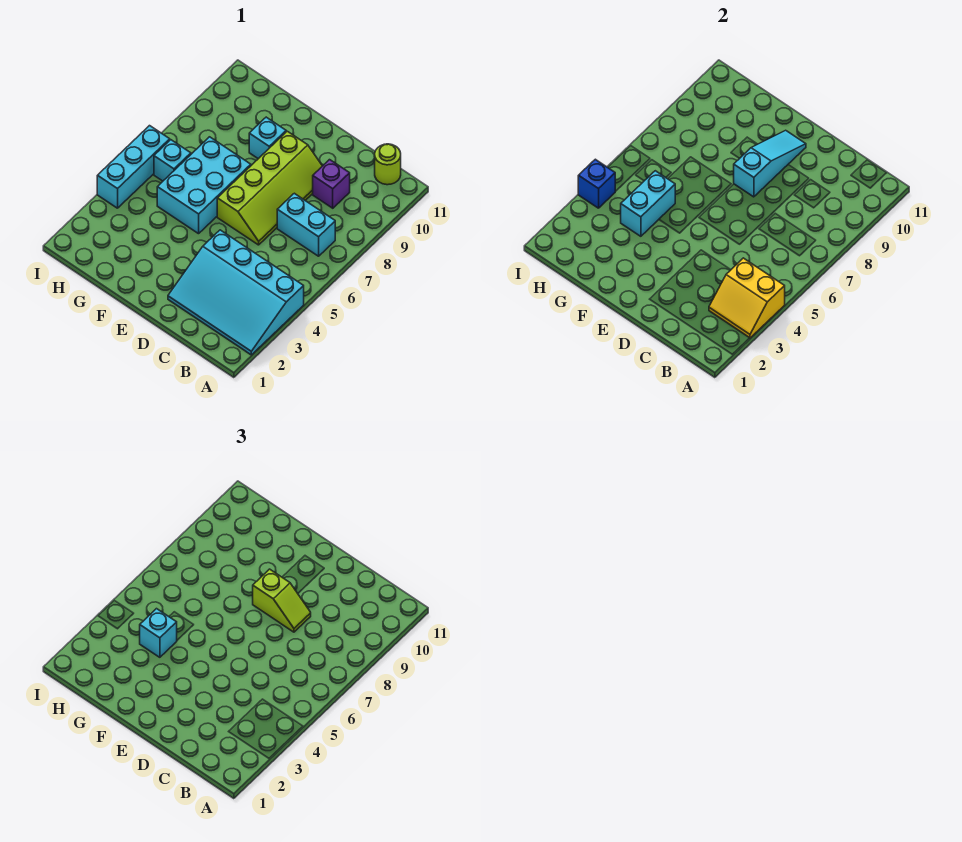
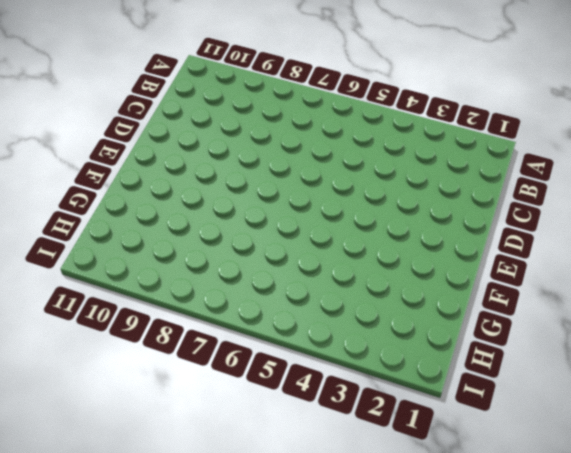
none -> cyan slope A2:D4 level 1 top 4
none -> cyan brick B7:C7 level 1
none -> lime round brick B11 level 1

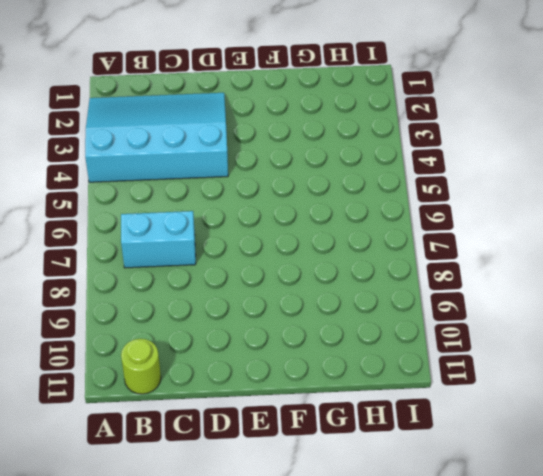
none -> purple brick C9 level 1
none -> lime slope D6:E9 level 1 top E
none -> cyan brick F5:G7 level 1

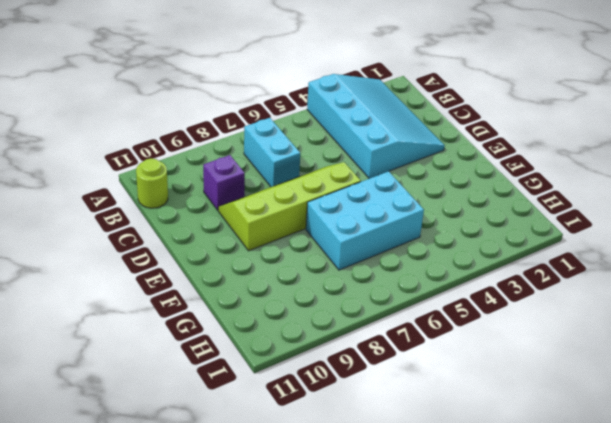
none -> cyan brick F9 level 1
none -> cyan brick H6 level 1
none -> cyan brick I4:I6 level 1

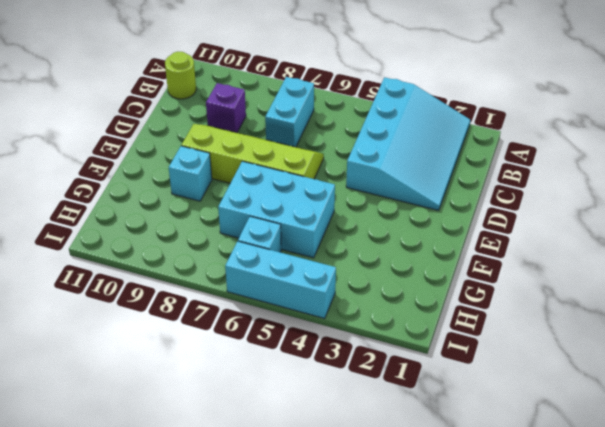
none -> yellow slope A3:B4 level 2 top 4
none -> cyan slope E8:E10 level 2 top 8
none -> cyan brick G4:G5 level 2

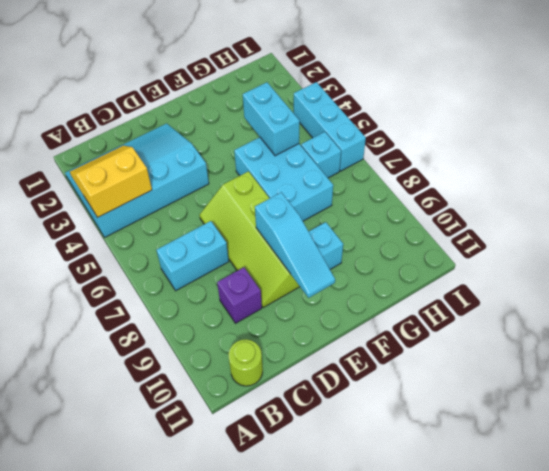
none -> blue brick I4 level 2
none -> lime slope D8:E8 level 3 top E
none -> cyan brick G4 level 3

